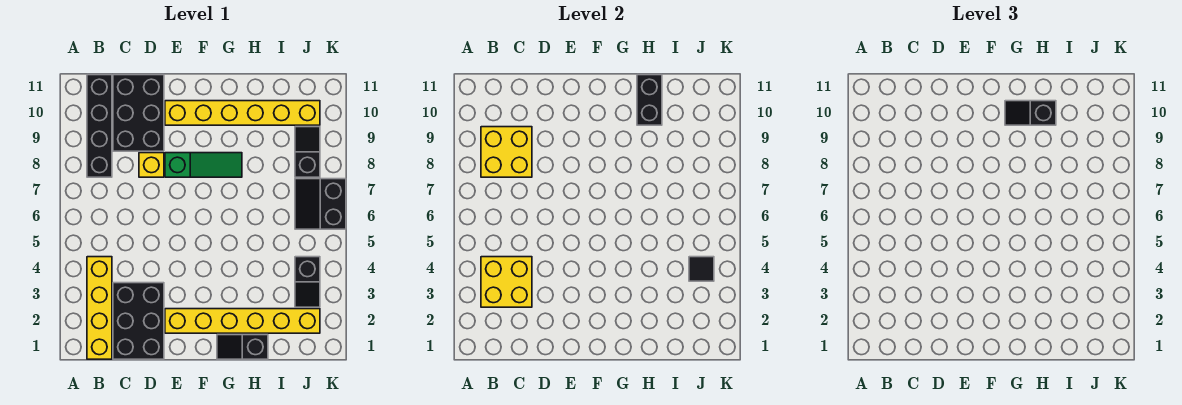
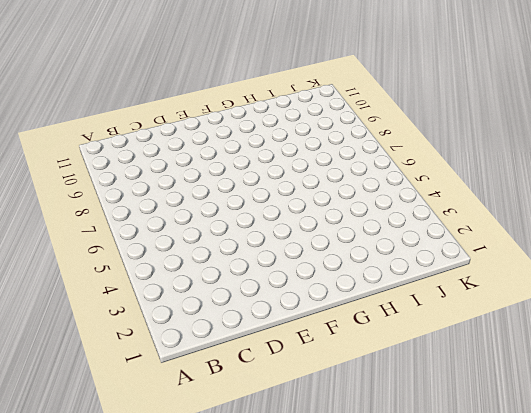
none -> yellow brick B1:B4 level 1
none -> black brick B8:B11 level 1
none -> black brick C1:D3 level 1

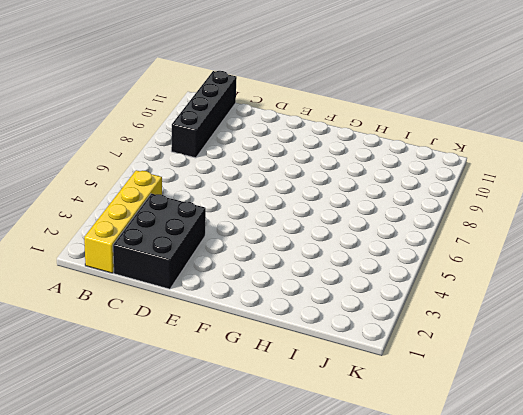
none -> black brick C9:D11 level 1
none -> yellow brick D8 level 1
none -> yellow brick E2:J2 level 1

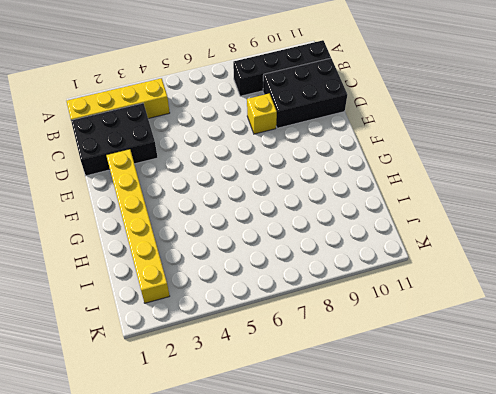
none -> green slope E8:G8 level 1 top E
none -> yellow brick E10:J10 level 1
none -> black slope G1:H1 level 1 top H

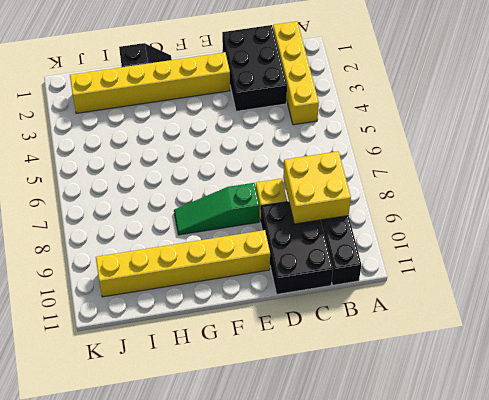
none -> black slope J3:J4 level 1 top 4
none -> black slope J6:K7 level 1 top K
none -> black slope J8:J9 level 1 top 8

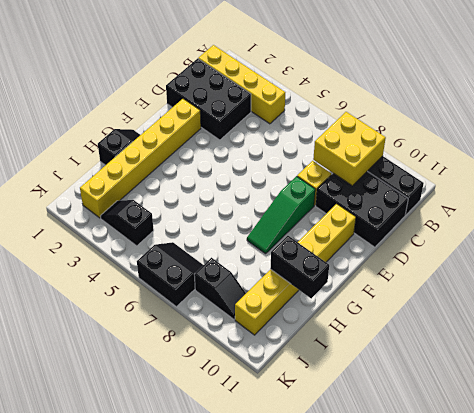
none -> yellow brick B3:C4 level 2
none -> black tile J4 level 2
none -> black slope G10:H10 level 3 top H

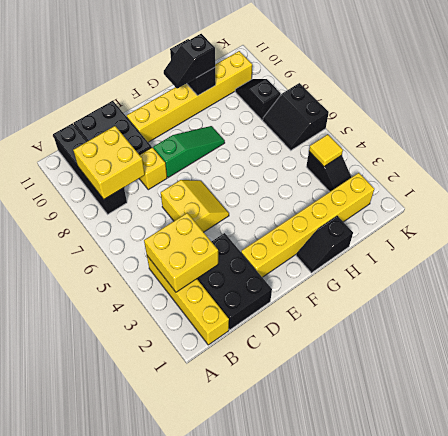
yellow slope D5:E6 level 1 top D -> none
yellow tile J4 level 2 -> black tile J4 level 2

